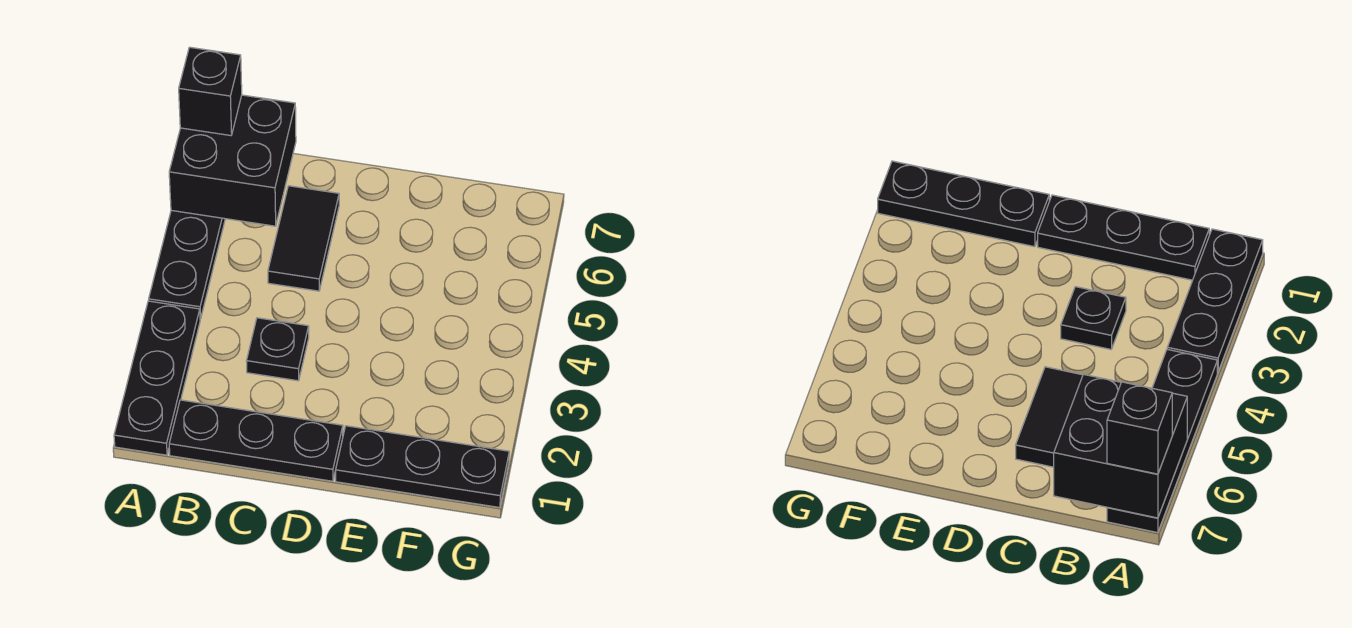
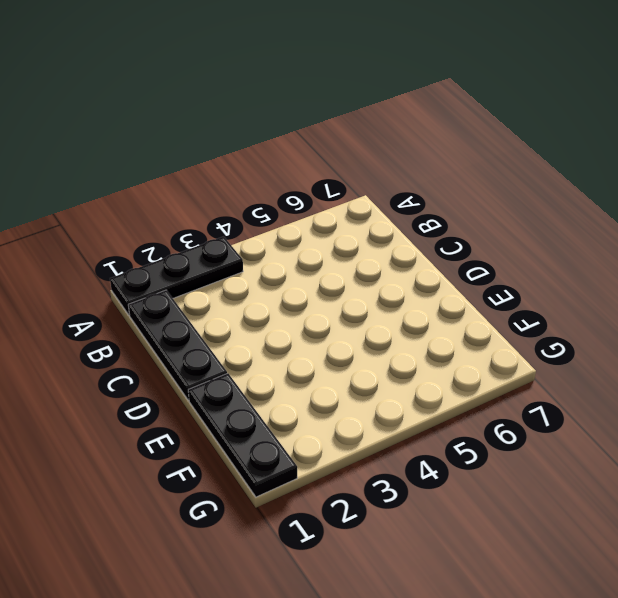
none -> black plate A4:A7 level 1
none -> black plate C3 level 1

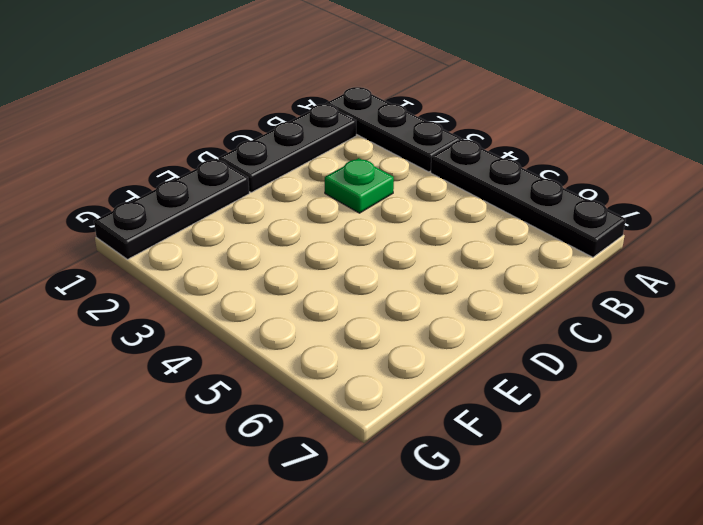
green plate C3 level 1 -> black plate C3 level 1
none -> black tile C5:C6 level 1
none -> black brick A6:B7 level 2

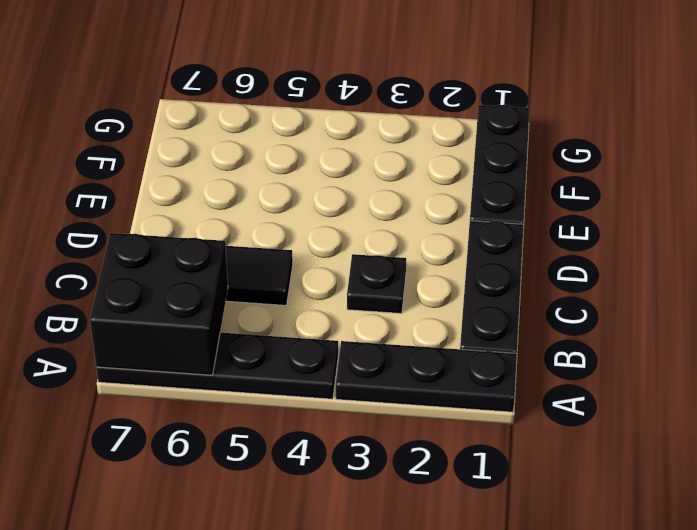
none -> black brick A7 level 3

